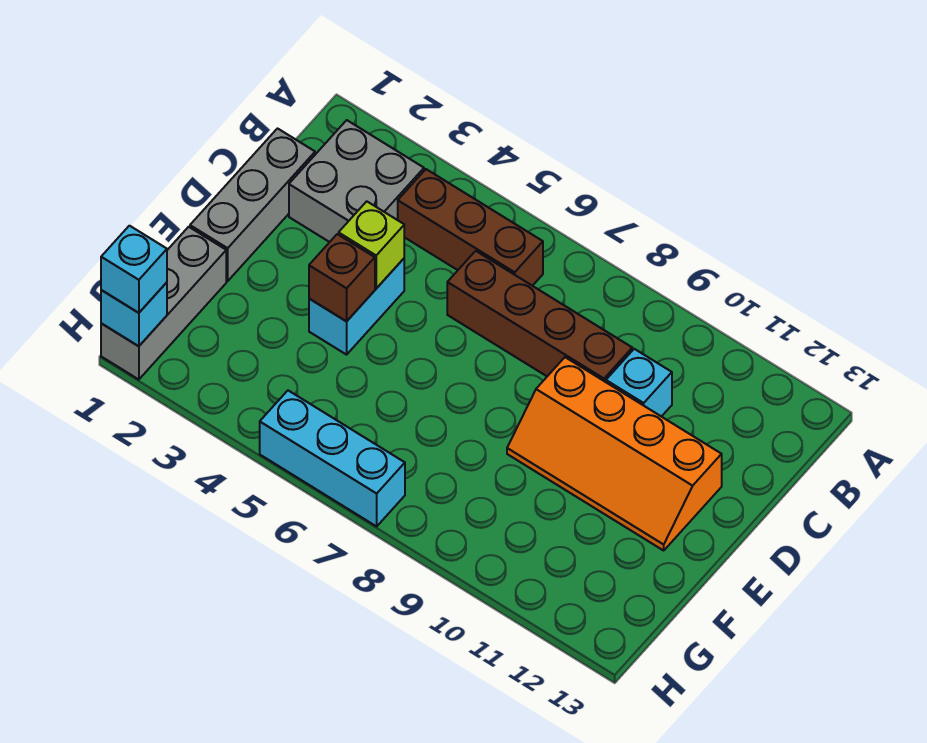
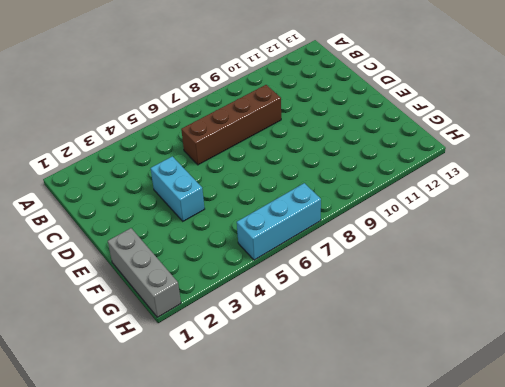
none -> grey brick B2:C3 level 1
none -> brown brick B4:B6 level 1
none -> grey brick C1:E1 level 1

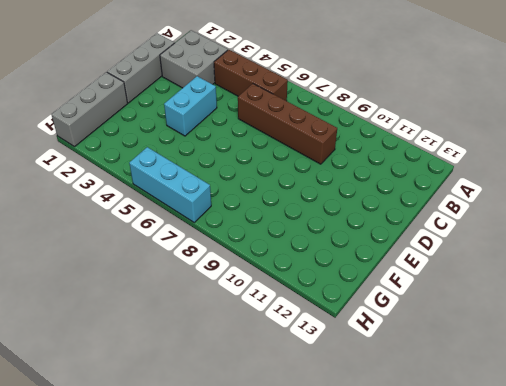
none -> cyan brick C10 level 1
none -> orange slope D9:E12 level 1 top D
none -> lime brick D4 level 2

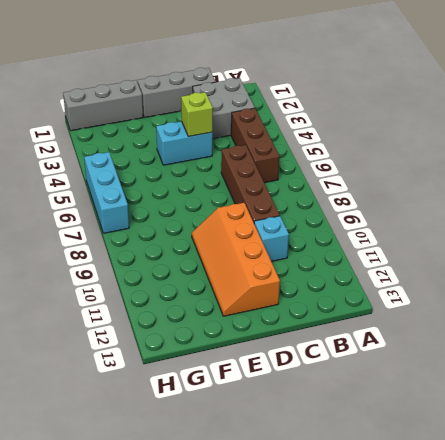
none -> brown brick E4 level 2
none -> cyan brick H1 level 2
none -> cyan brick H1 level 3

